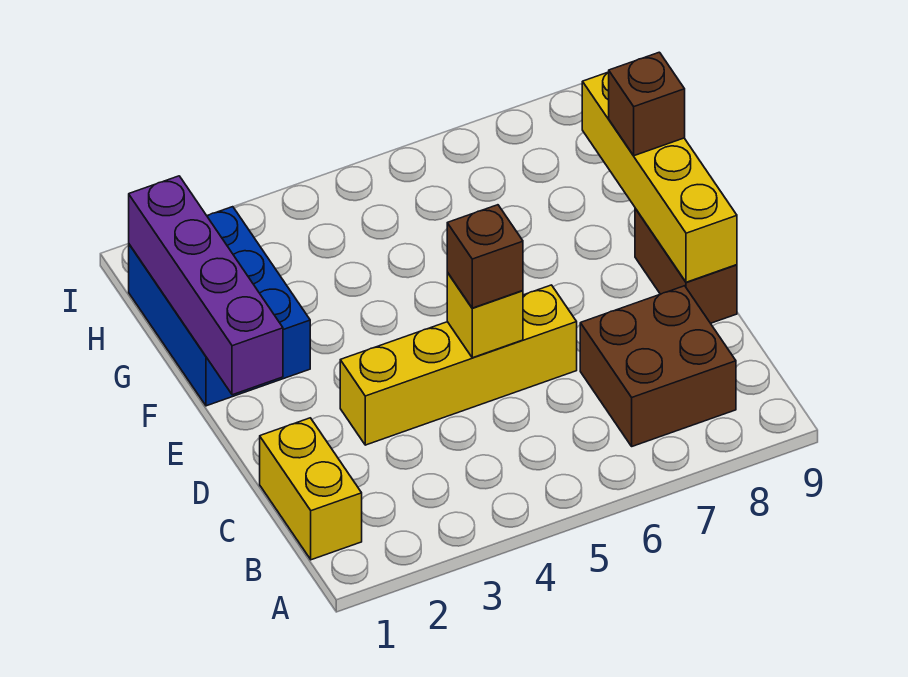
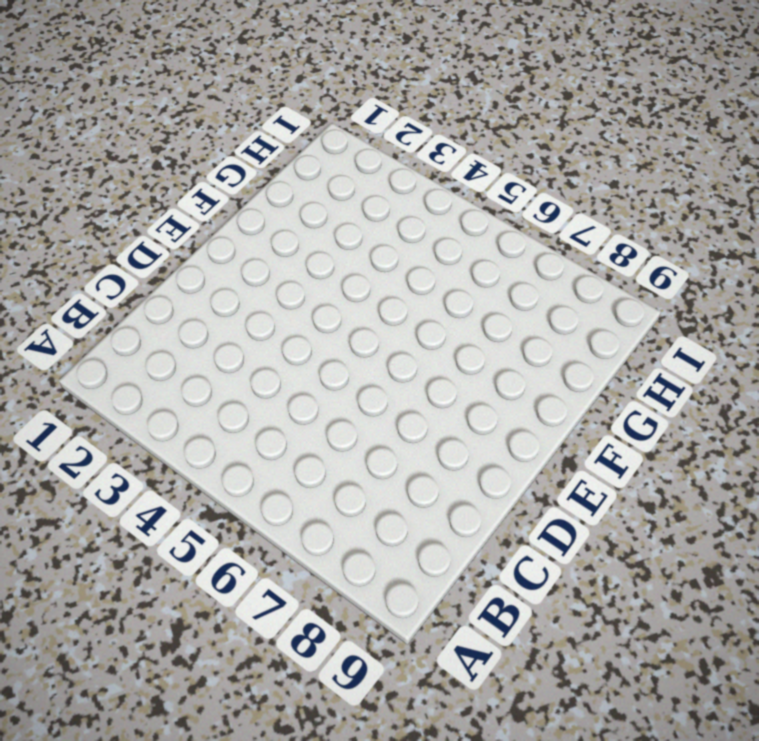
none -> yellow brick B1:C1 level 1
none -> brown brick B7:C8 level 1

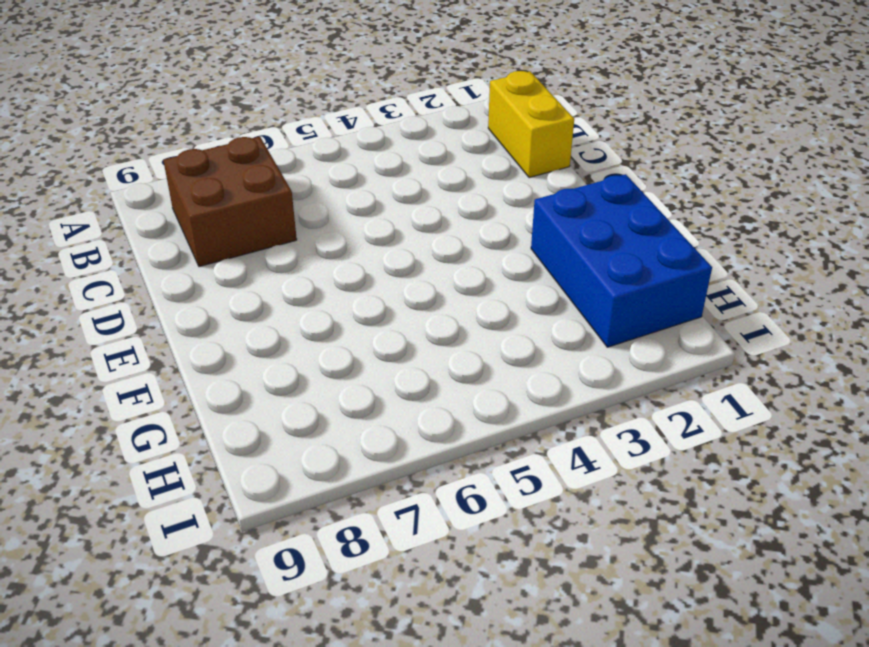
none -> yellow brick D3:D6 level 1
none -> brown brick D9:E9 level 1

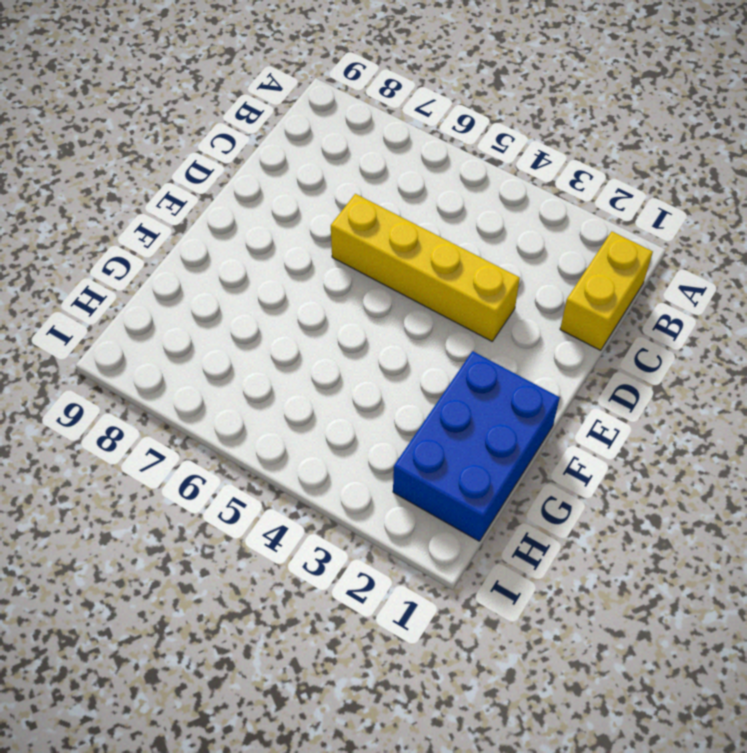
none -> brown brick B7:C8 level 1
none -> brown brick D9:E9 level 1

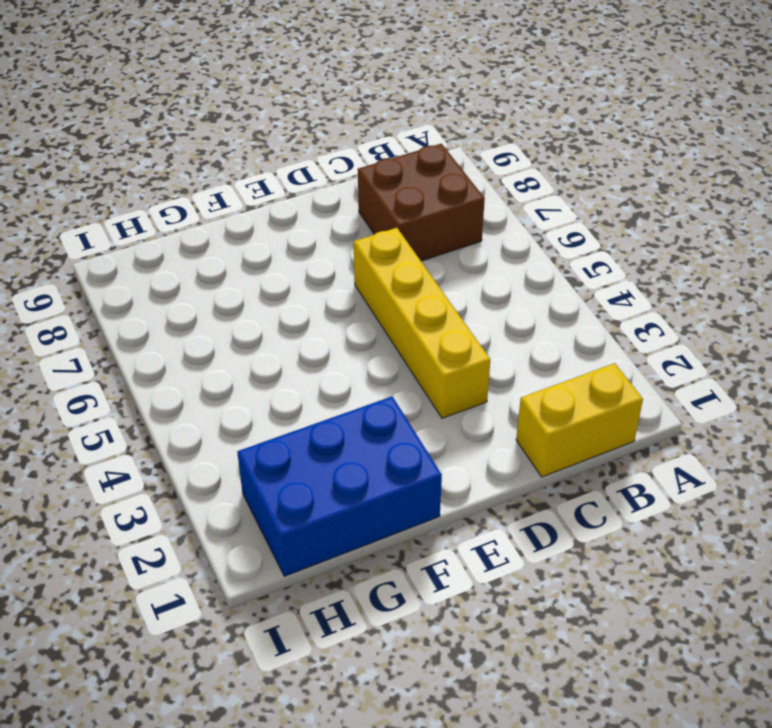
none -> brown brick D9:E9 level 1
none -> yellow brick D5 level 2

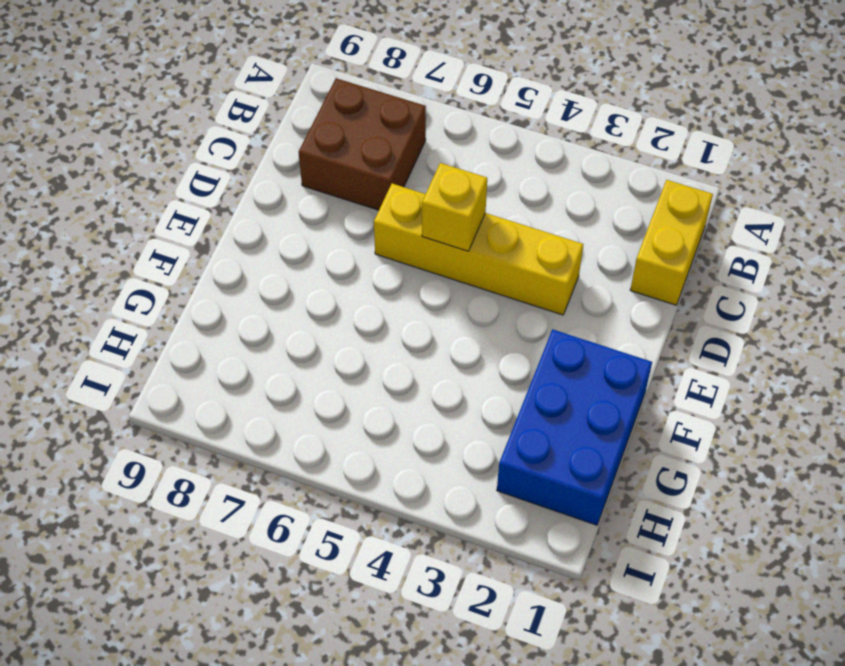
none -> brown brick D9:E9 level 1
none -> yellow brick D9:G9 level 2

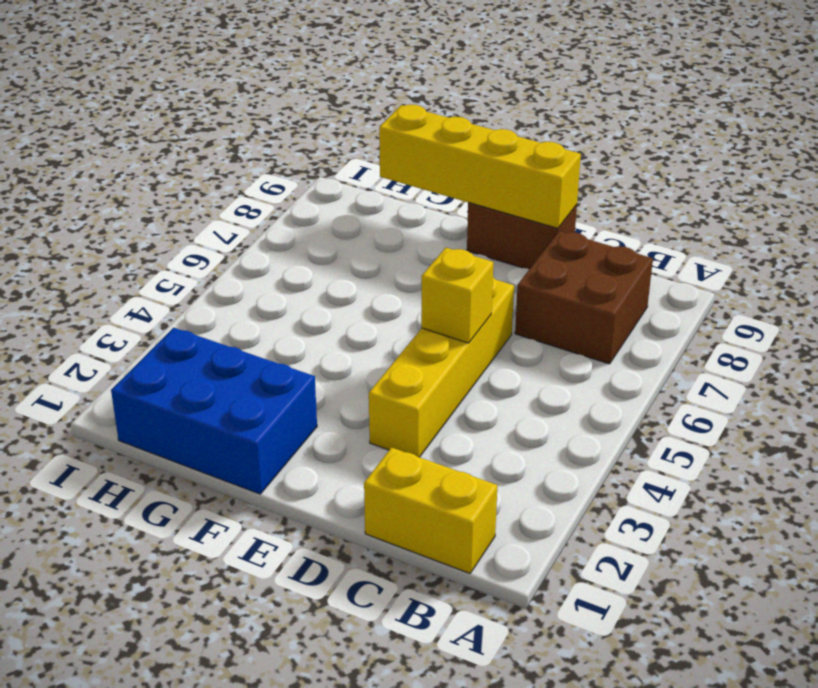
none -> purple brick E1:H1 level 2
none -> brown brick D5 level 3

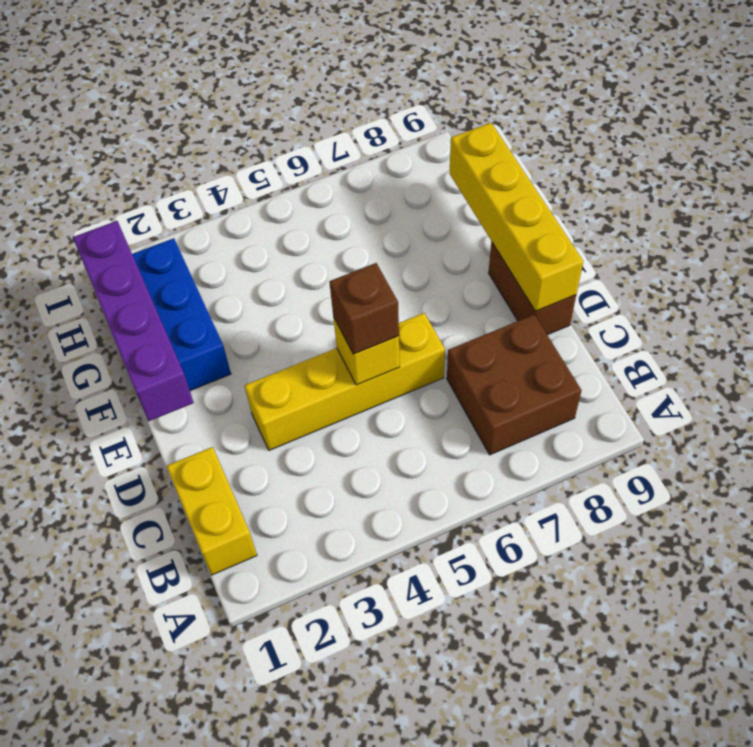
none -> brown brick F9 level 3

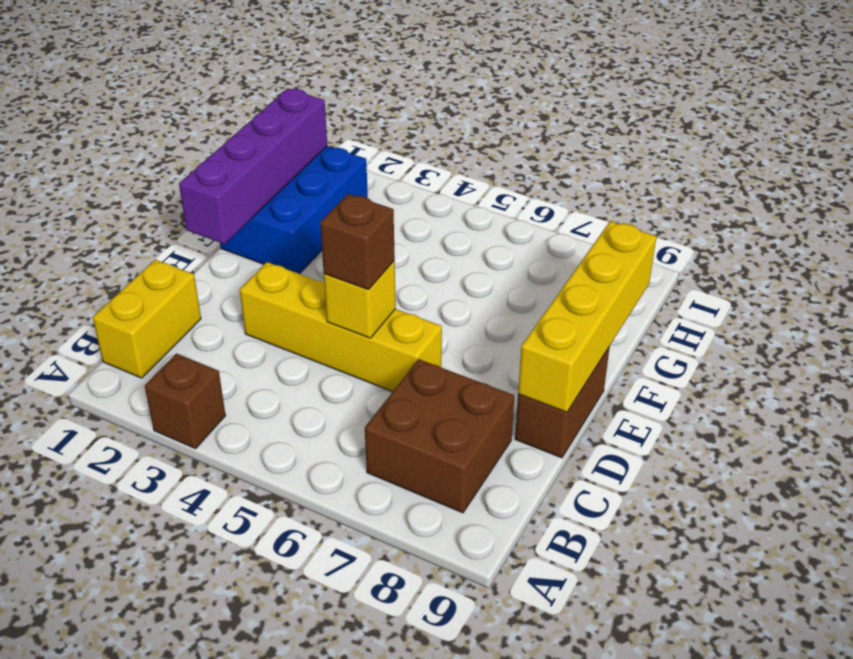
brown brick A3 level 1 -> brown brick F9 level 3

